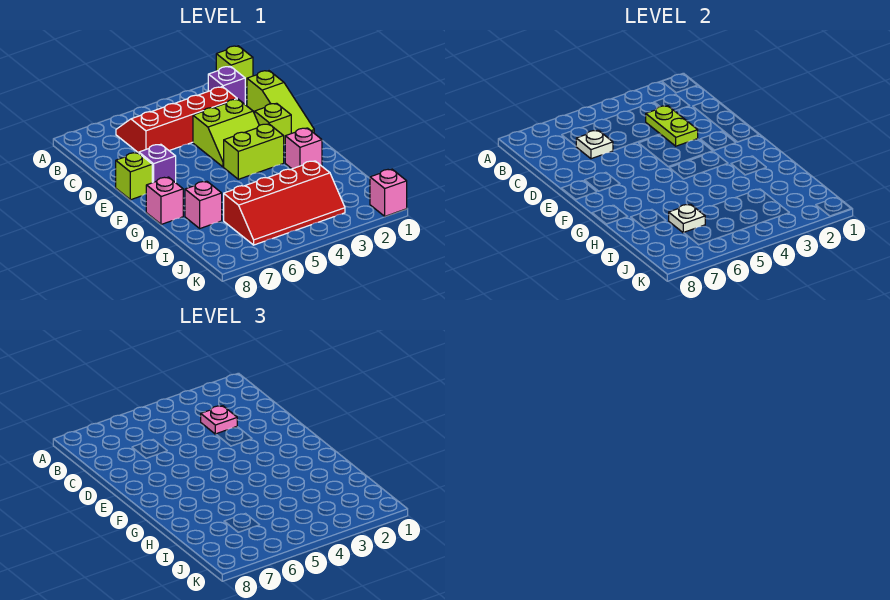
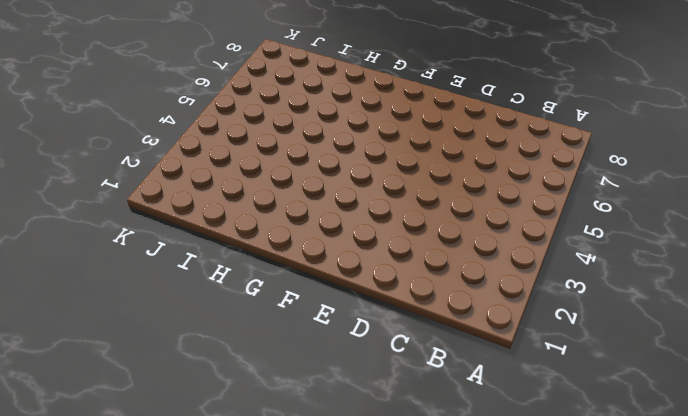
none -> lime brick A1 level 1
none -> purple brick B2 level 1
none -> red slope B3:C6 level 1 top C

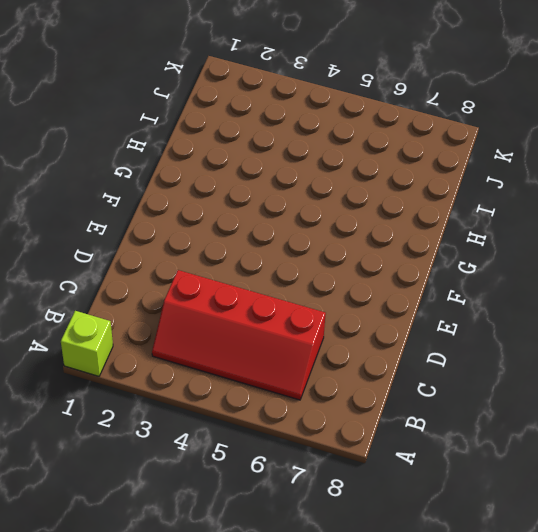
none -> purple brick B2 level 1
none -> lime slope C1:E1 level 1 top C
none -> lime slope D3:E4 level 1 top D

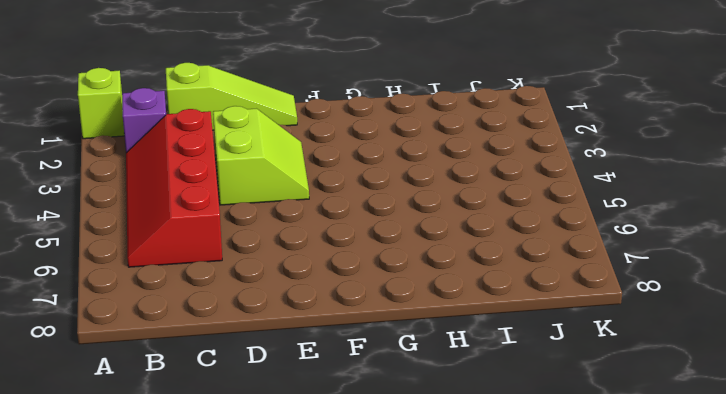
none -> lime brick E2 level 1
none -> purple brick E7 level 1
none -> lime brick E8 level 1

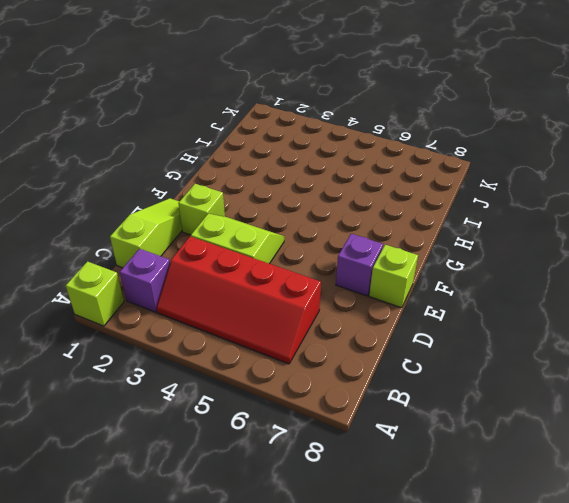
none -> lime brick F3:F4 level 1
none -> pink brick G2 level 1
none -> pink brick G8 level 1

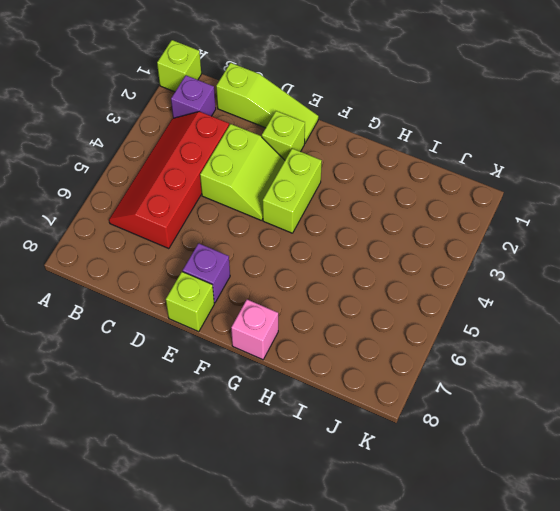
none -> pink brick G2 level 1
none -> pink brick H7 level 1
none -> red slope I3:J6 level 1 top I

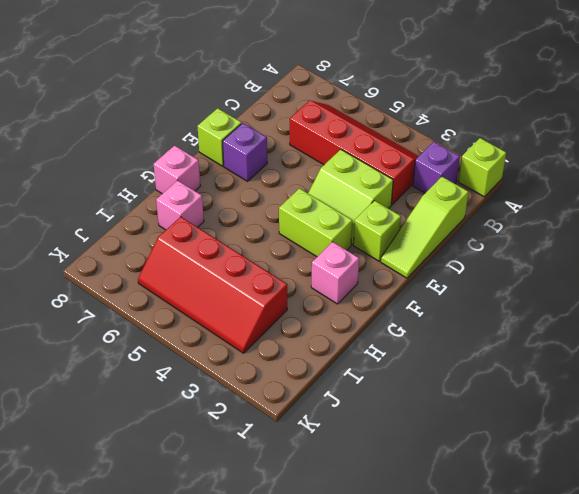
none -> pink brick K1 level 1
none -> lime plate C3:D3 level 2
none -> white plate C6 level 2

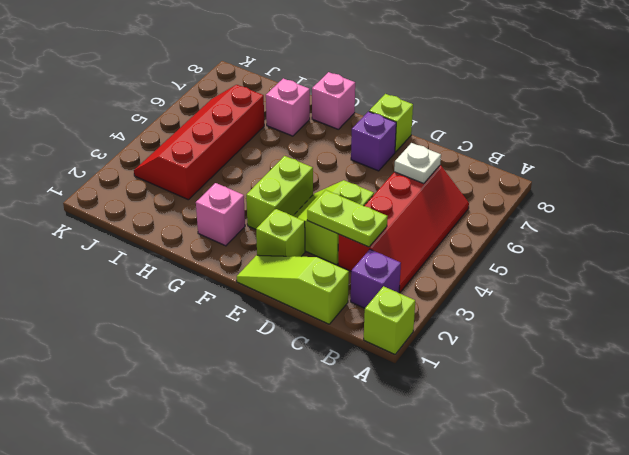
none -> pink brick K1 level 1
none -> white plate I6 level 2
none -> pink plate C3 level 3

